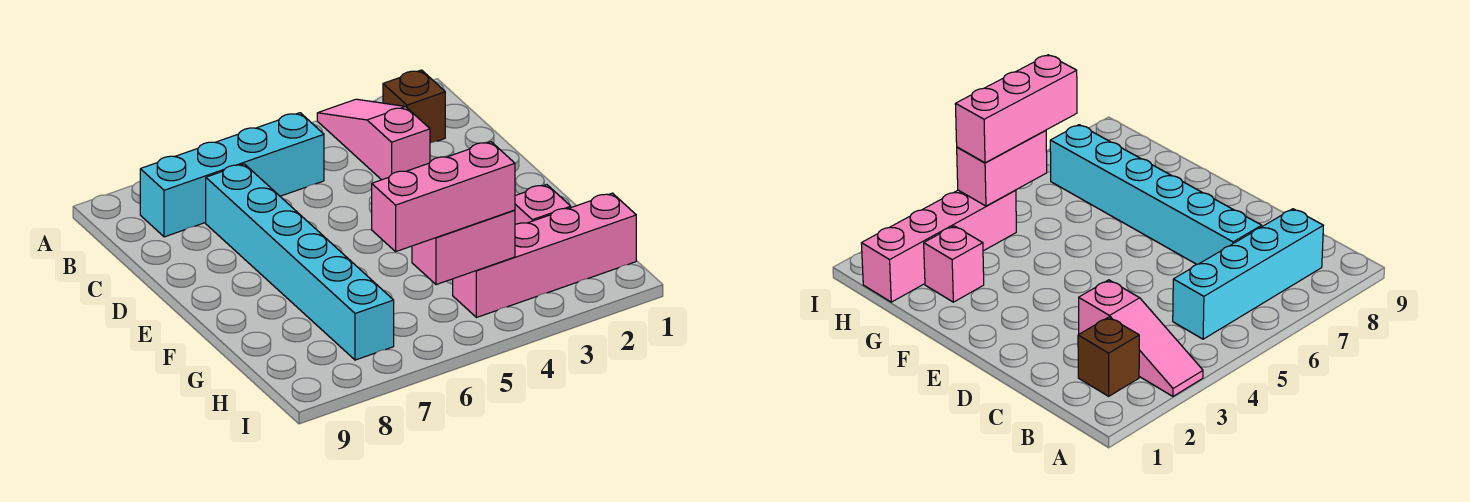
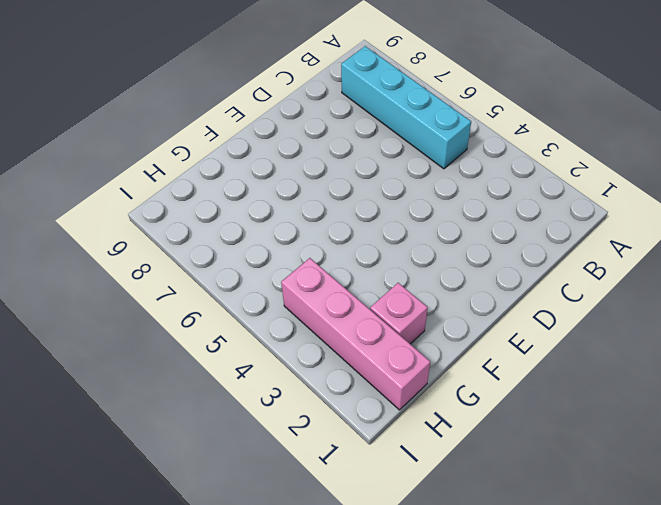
none -> pink slope A3:C3 level 1 top C
none -> brown brick B2 level 1

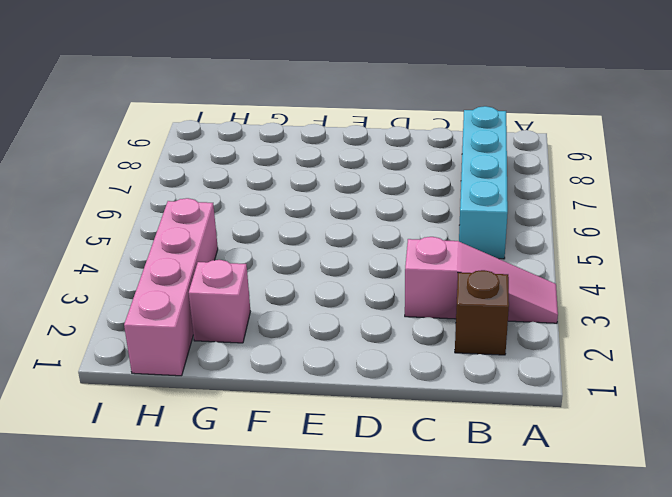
none -> cyan brick C7:H7 level 1
none -> pink brick H4:H5 level 2

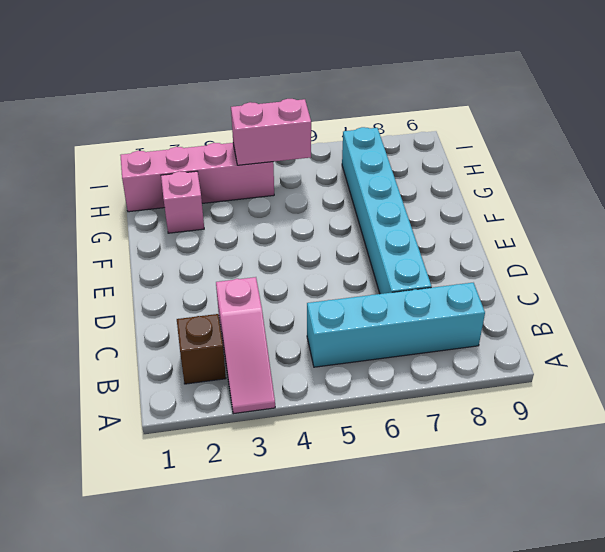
none -> pink brick H4:H6 level 3

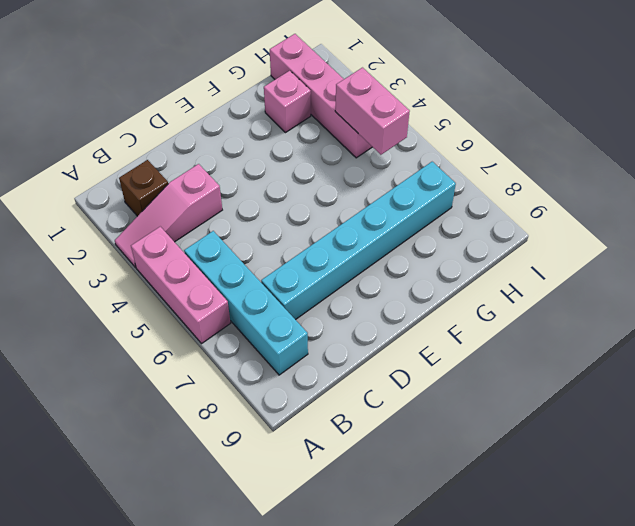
pink brick A4:A6 level 1 -> pink brick H4:H6 level 3

